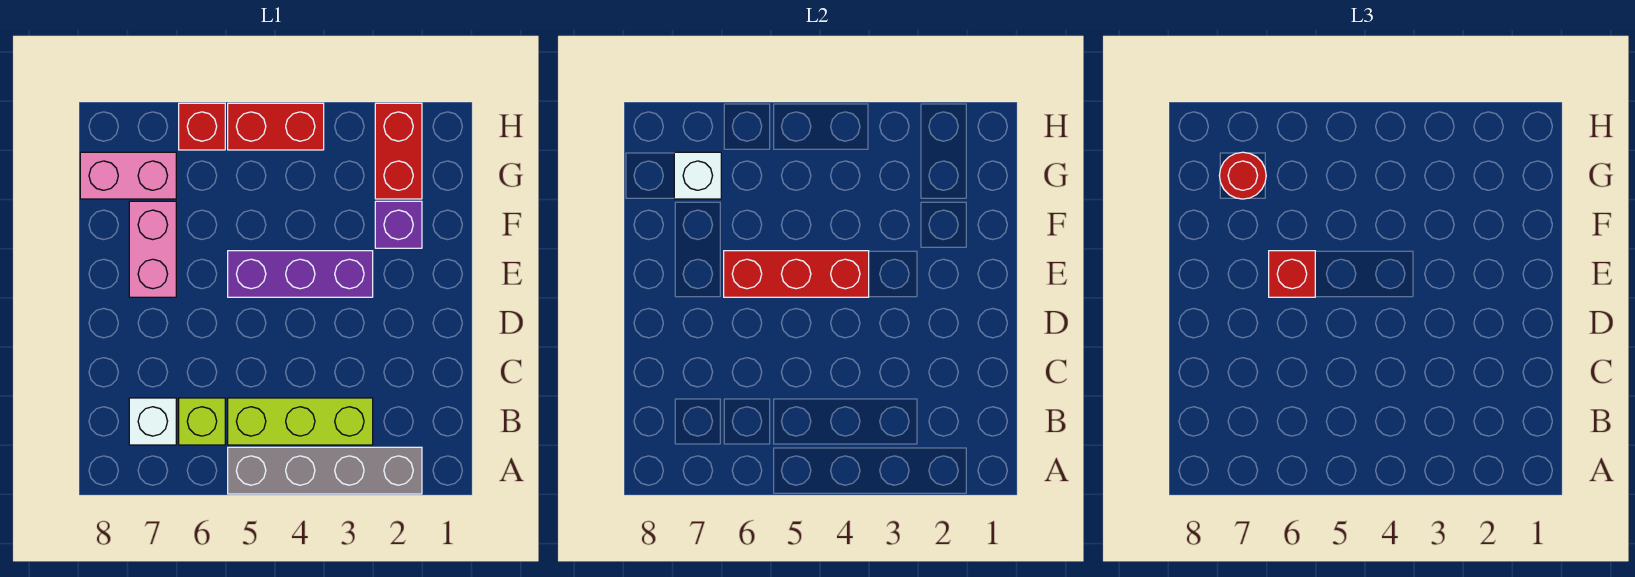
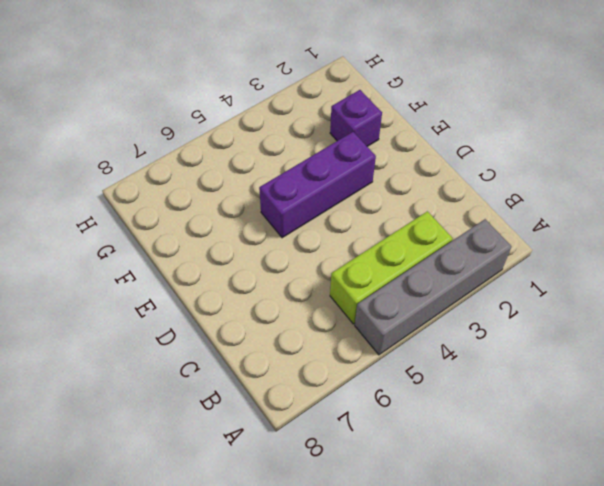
none -> lime brick B6 level 1
none -> white brick B7 level 1
none -> pink brick E7:F7 level 1

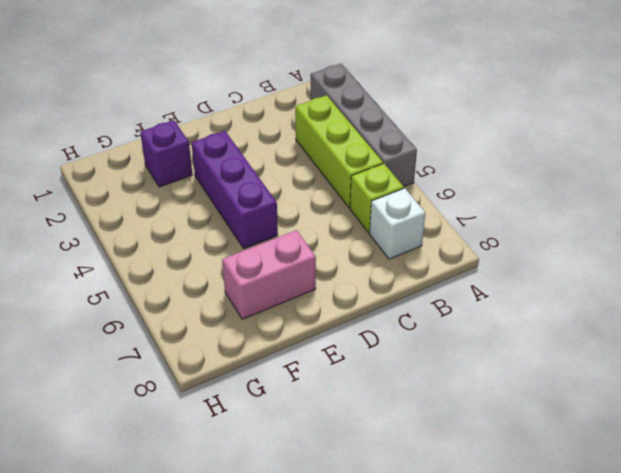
none -> red brick G2:H2 level 1
none -> pink brick G7:G8 level 1
none -> red brick H4:H5 level 1

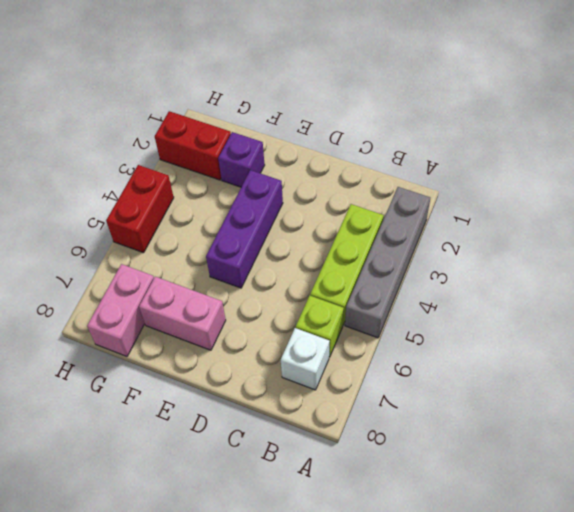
none -> red brick H6 level 1
none -> red brick E4:E6 level 2
none -> white brick G7 level 2

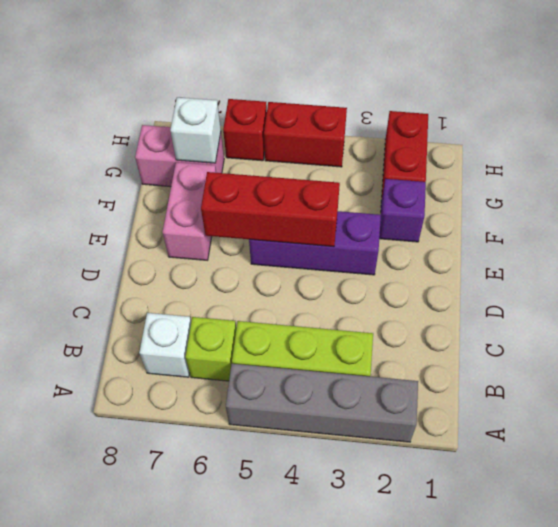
none -> red brick E6 level 3
none -> red round brick G7 level 3

